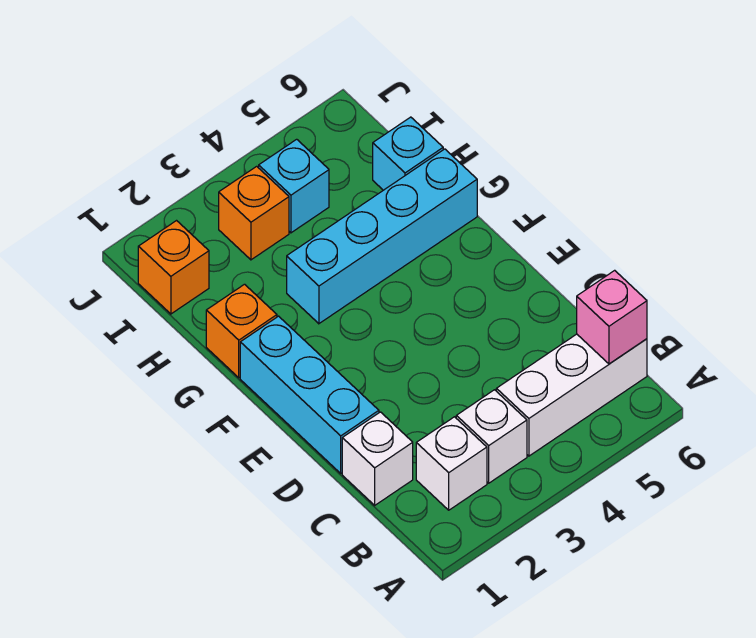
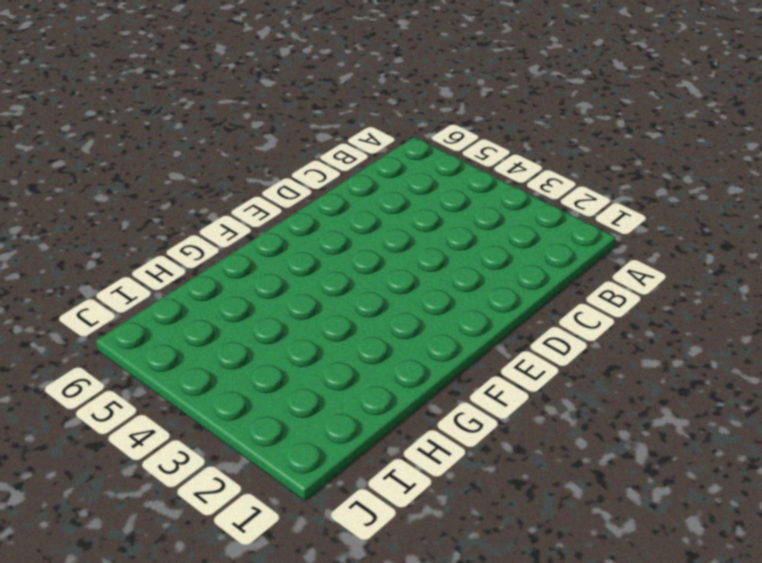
none -> white brick B2 level 1
none -> white brick B3 level 1
none -> white brick B4:B6 level 1

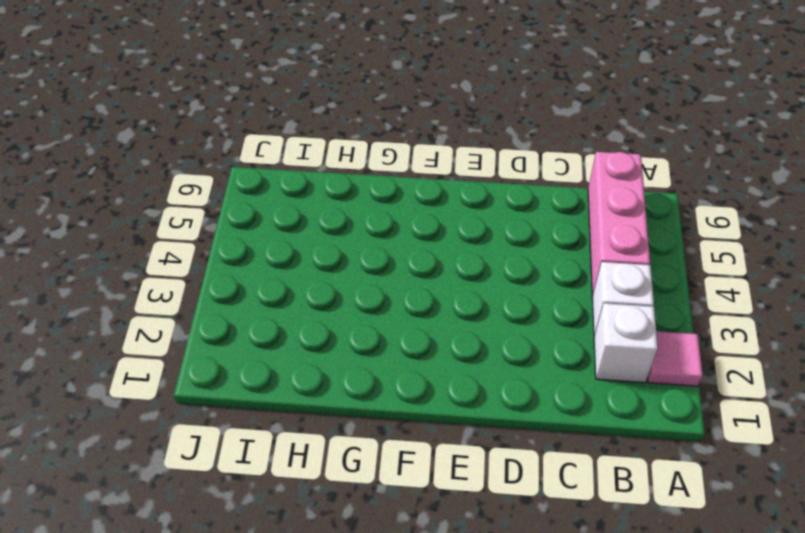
pink tile A2 level 1 -> none
pink brick B4:B6 level 1 -> white brick B4:B6 level 1
none -> white brick C1 level 1
none -> cyan brick D1:F1 level 1
none -> orange brick G1 level 1

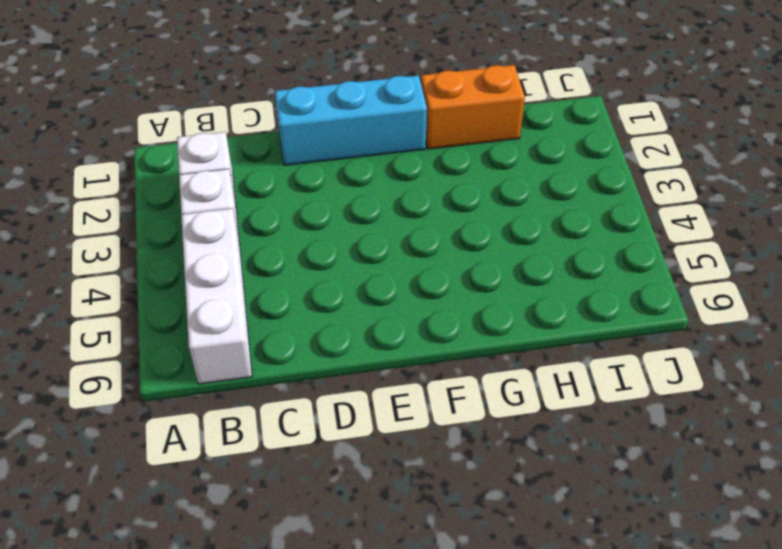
orange brick G1:H1 level 1 -> orange brick G1 level 1
none -> white brick C1 level 1
none -> cyan brick G3:G6 level 1
none -> cyan brick H6 level 1

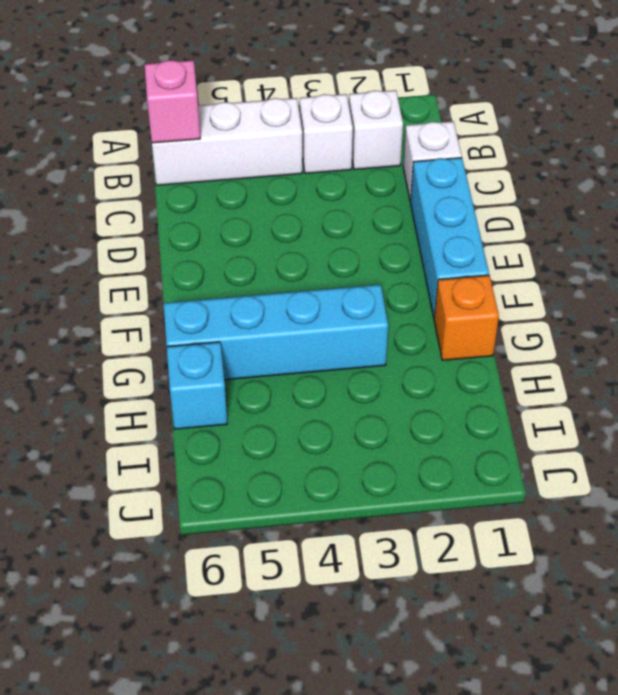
none -> orange brick I1 level 1
none -> orange brick I3 level 1
none -> cyan brick I4 level 1

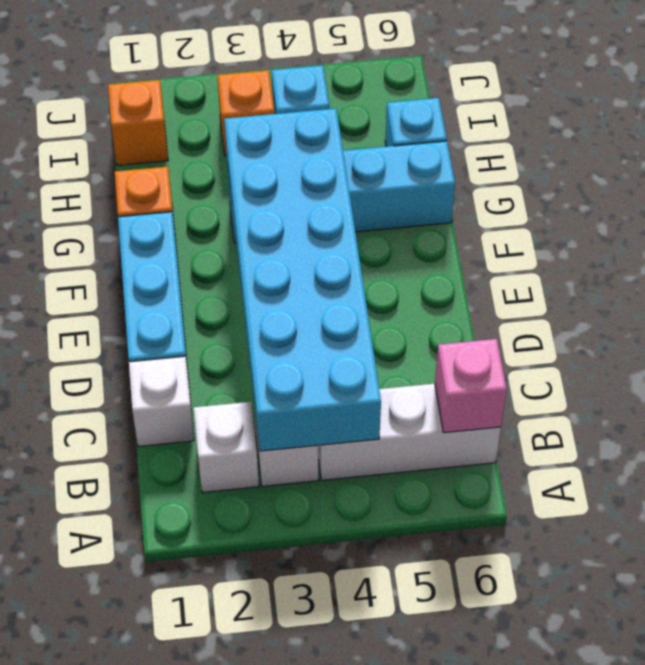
cyan brick B3:G4 level 2 -> none

